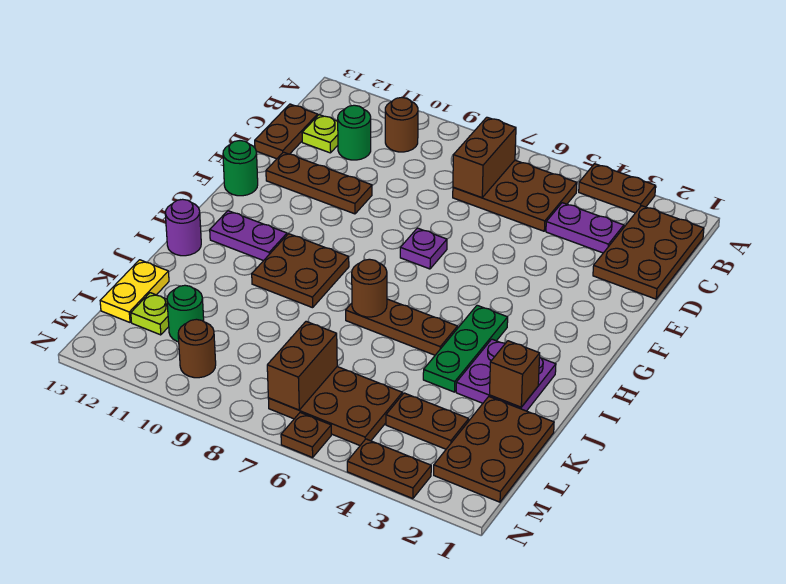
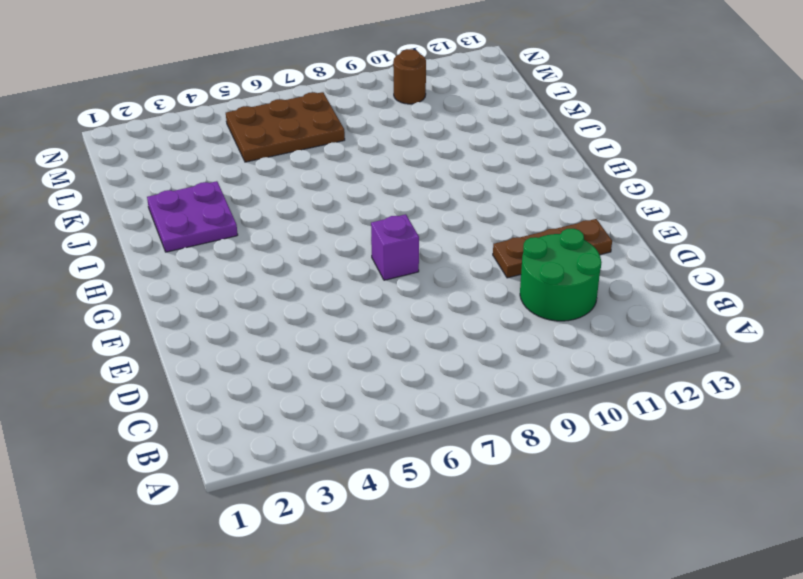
green round brick C10:D11 level 1 -> green round brick C11 level 1
purple brick F7 level 1 -> purple plate F7 level 1
none -> brown plate A3:A4 level 1
none -> brown plate B1:D2 level 1
none -> brown plate B5:C7 level 1
none -> brown round brick B10 level 1

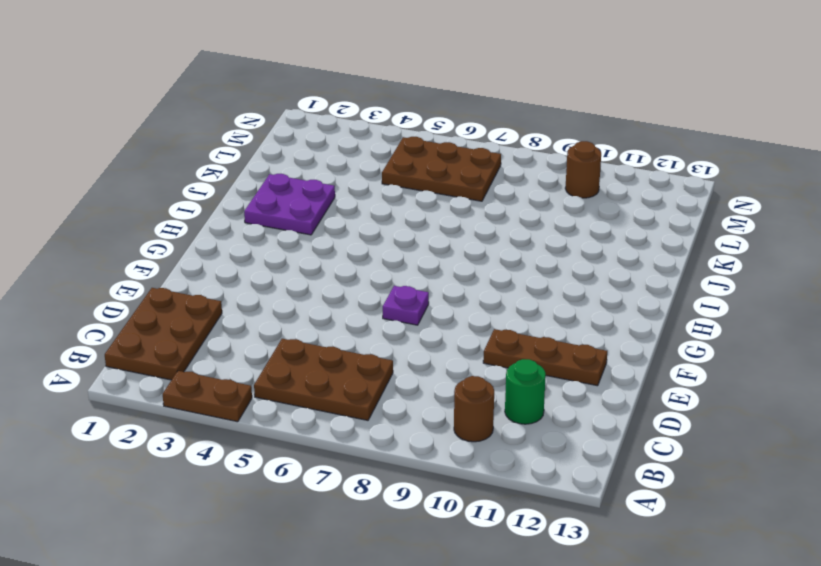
none -> purple plate C3:C4 level 1
none -> lime plate C12 level 1
none -> brown plate C13:D13 level 1
none -> green round brick F13 level 1

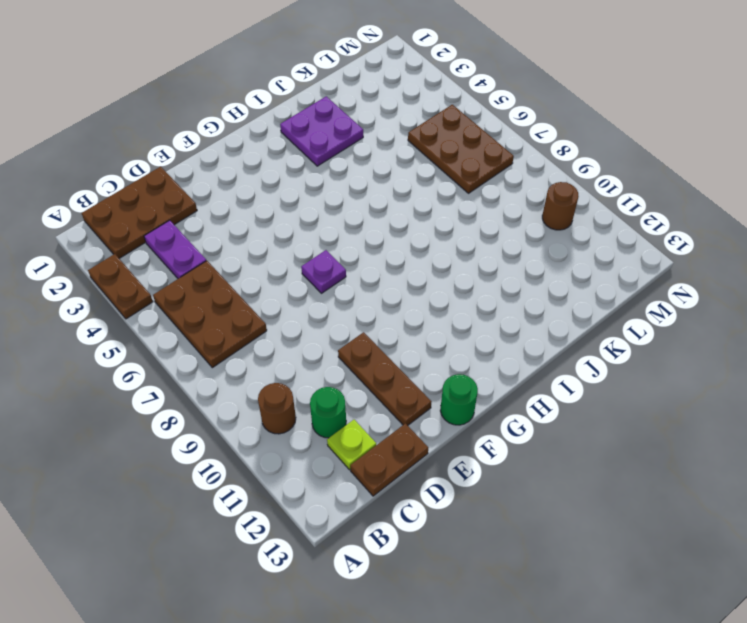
none -> green plate H4:J4 level 1
none -> brown plate H9:I10 level 1
none -> purple plate H11:H12 level 1
none -> brown plate I5:I7 level 1

